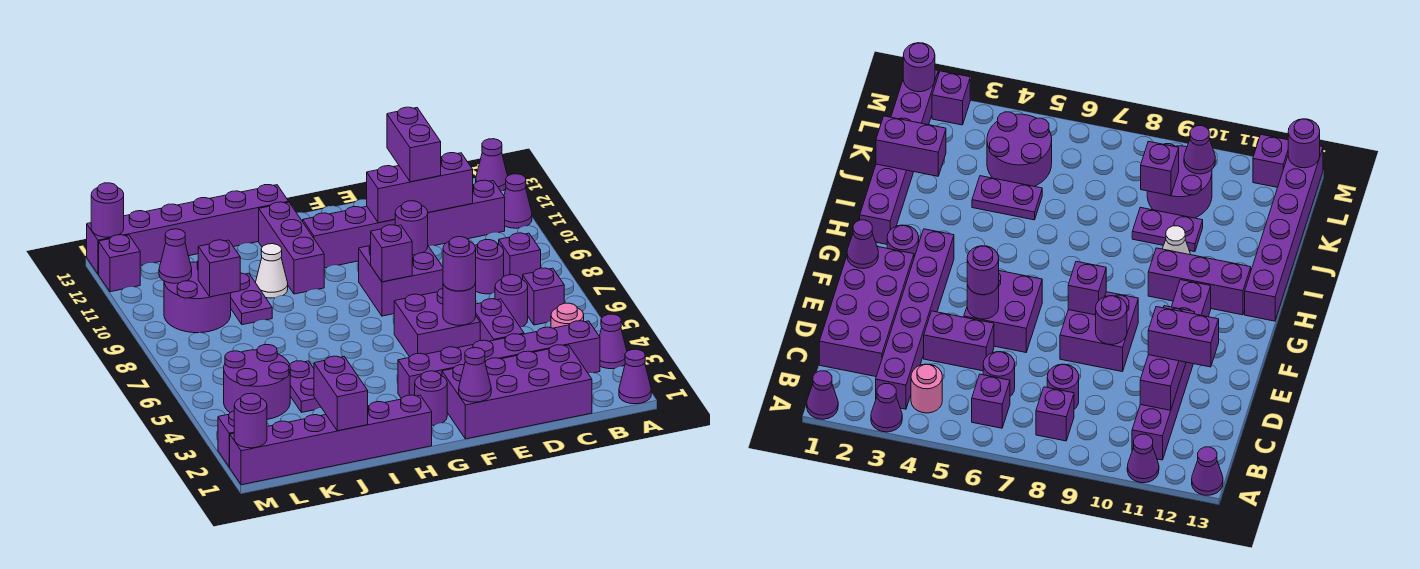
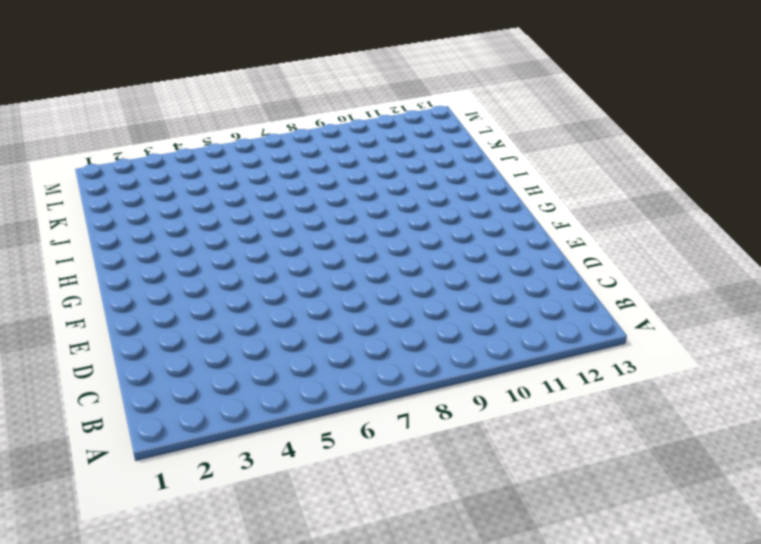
none -> purple cone A1 level 1
none -> purple cone A3 level 1
none -> purple cone A11 level 1
none -> purple cone A13 level 1

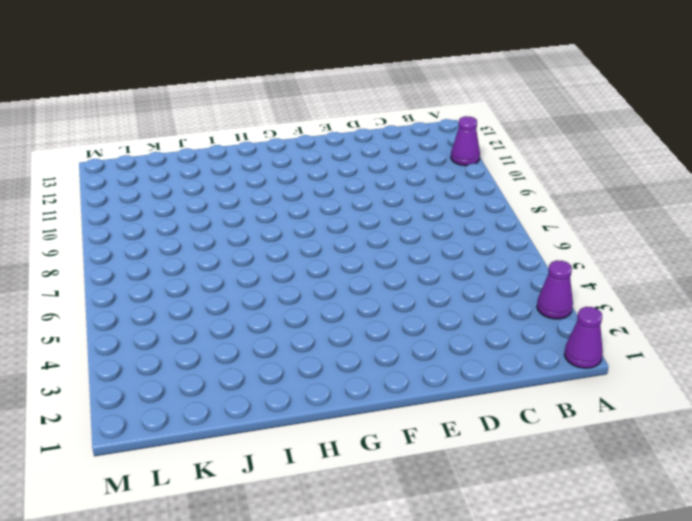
none -> purple cone A13 level 1
none -> purple brick B3:G3 level 1
none -> pink round brick B4 level 1
none -> purple brick B6 level 1

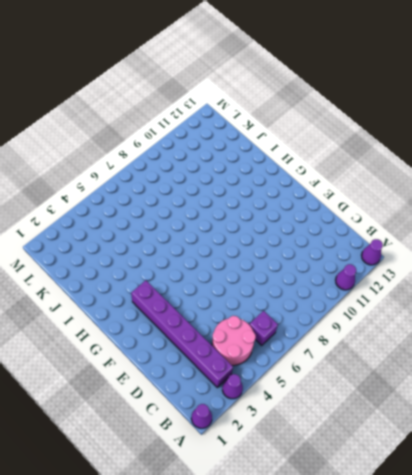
pink round brick B4:C5 level 1 -> pink round brick B4 level 1
none -> purple brick B8 level 1
none -> purple brick B11:G11 level 1
none -> purple brick C1:F2 level 1
none -> purple round brick C6 level 1

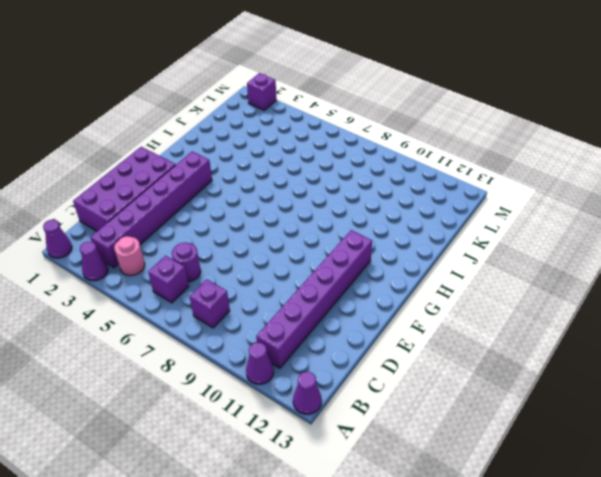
none -> purple round brick C8 level 1
none -> purple brick D4:D5 level 1
none -> purple brick E5:F6 level 1
none -> purple brick E8:F9 level 1

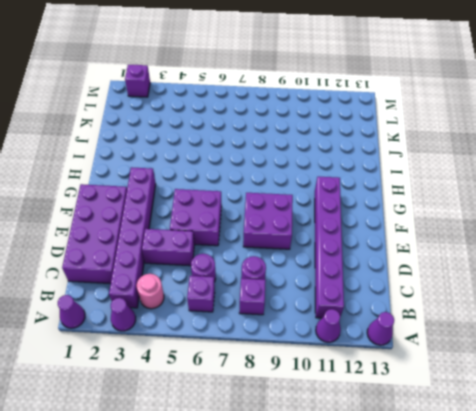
none -> purple round brick G2 level 1
none -> purple brick H1:M1 level 1
none -> purple brick H10:H12 level 1
none -> purple brick H13:M13 level 1

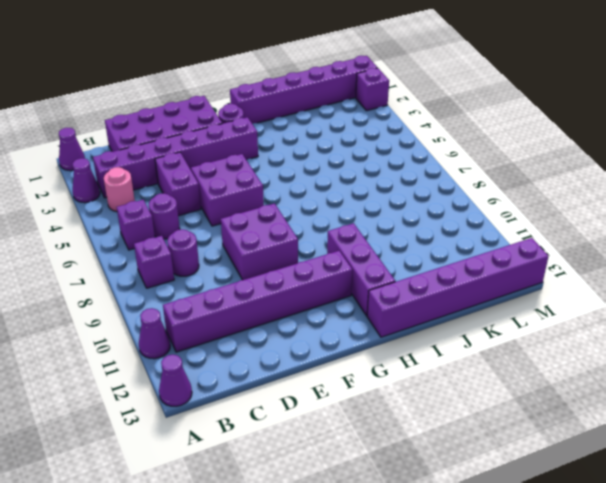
none -> white cone I10 level 1
none -> purple plate J4:J5 level 1
none -> purple plate J9:J10 level 1
none -> purple round brick K4:L5 level 1

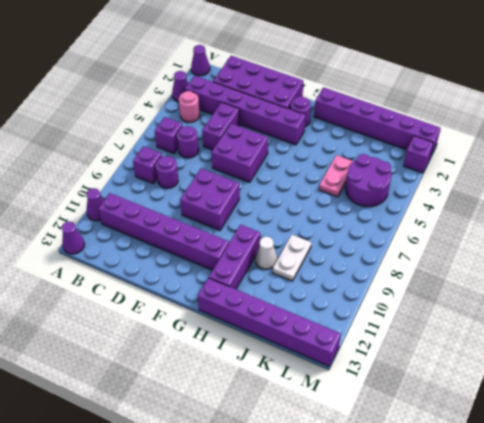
pink plate J4:J5 level 1 -> purple plate J4:J5 level 1
white plate J9:J10 level 1 -> purple plate J9:J10 level 1
none -> purple round brick K9:L10 level 1
none -> purple brick M12 level 1
none -> purple brick C11:E11 level 2
none -> purple round brick E5 level 2

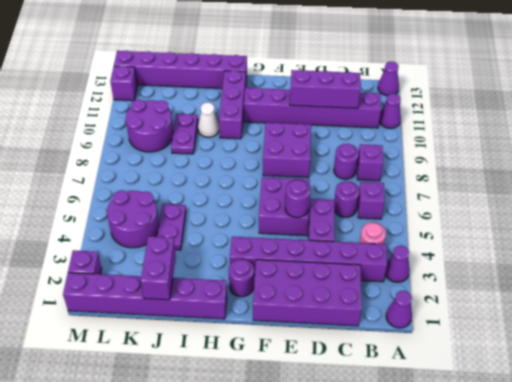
none -> purple round brick E9 level 2
none -> purple cone F1 level 2
none -> purple brick F8 level 2
none -> purple brick K9 level 2

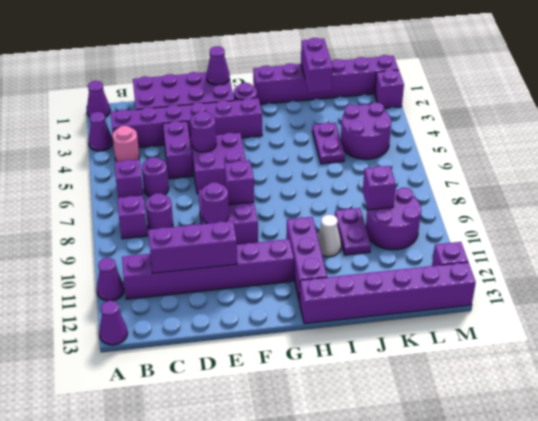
none -> purple cone L10 level 2
none -> purple round brick M1 level 2
none -> purple round brick M13 level 2
none -> purple brick D11:D12 level 3

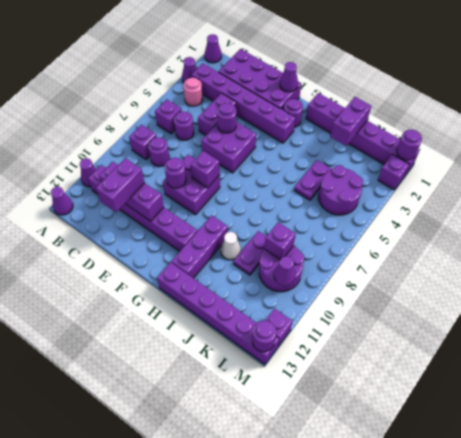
none -> purple round brick E5 level 3

